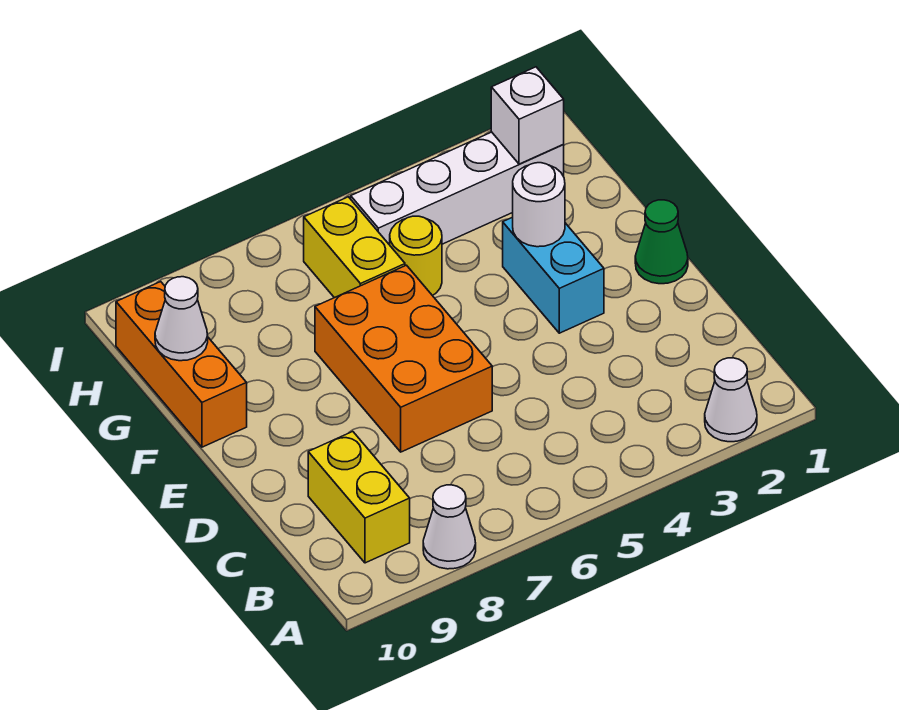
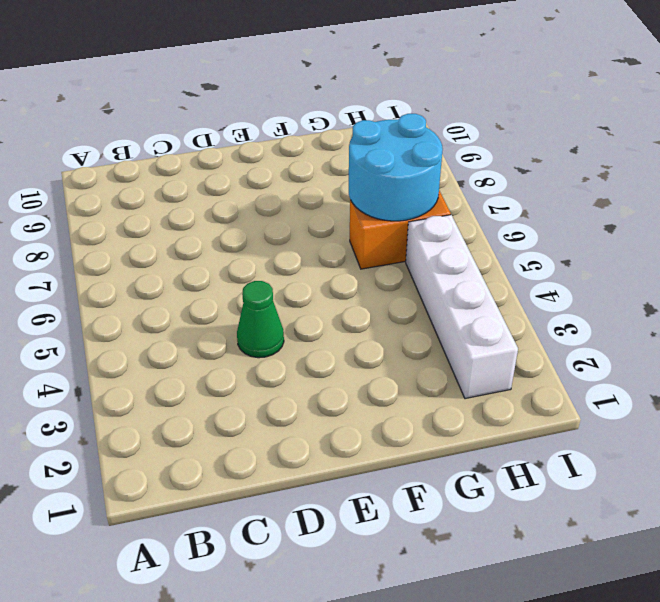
green cone D4 level 1 -> green cone E1 level 1
orange brick G6:H6 level 1 -> yellow brick G6:H6 level 1
cyan round brick G6:H7 level 2 -> none
none -> white cone A2 level 1
none -> white cone A8 level 1
none -> yellow brick B9:C9 level 1

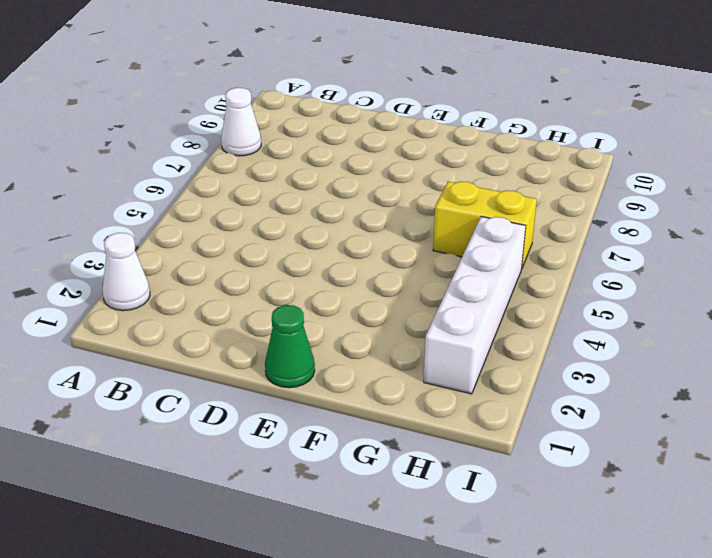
none -> yellow brick B9:C9 level 1
none -> orange brick D6:F7 level 1
none -> cyan brick E3:F3 level 1

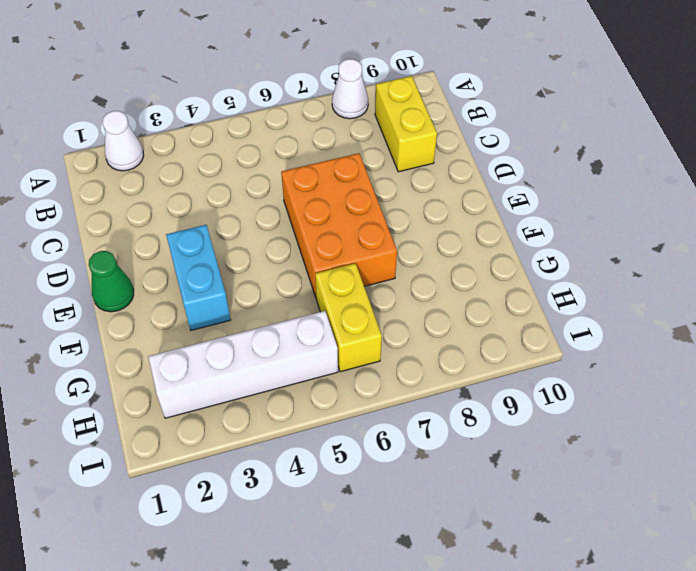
none -> orange brick F10:H10 level 1
none -> yellow round brick G5 level 1
none -> white round brick F3 level 2

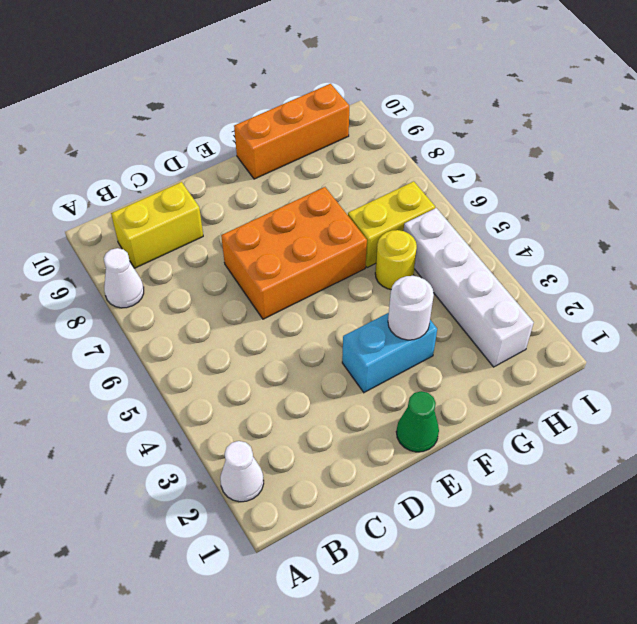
none -> white cone G10 level 2
none -> white brick H2 level 2

